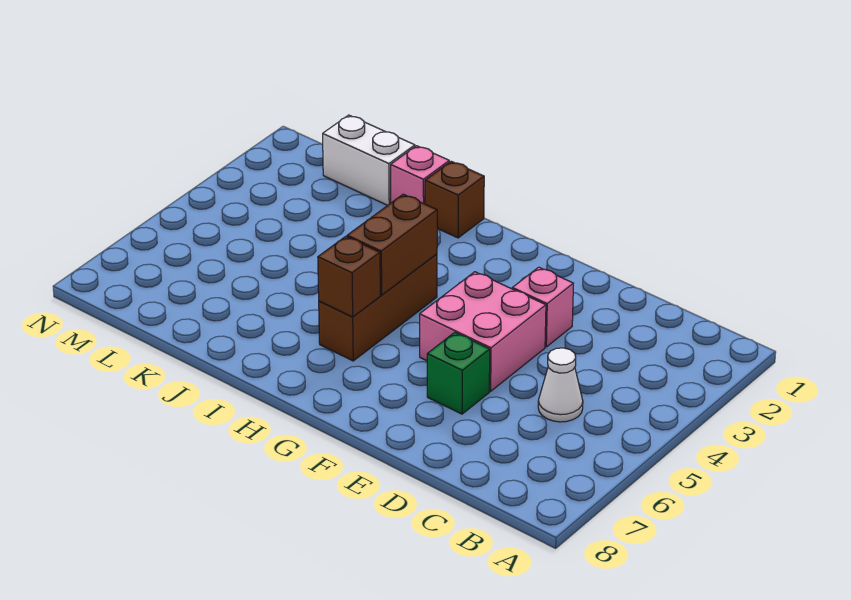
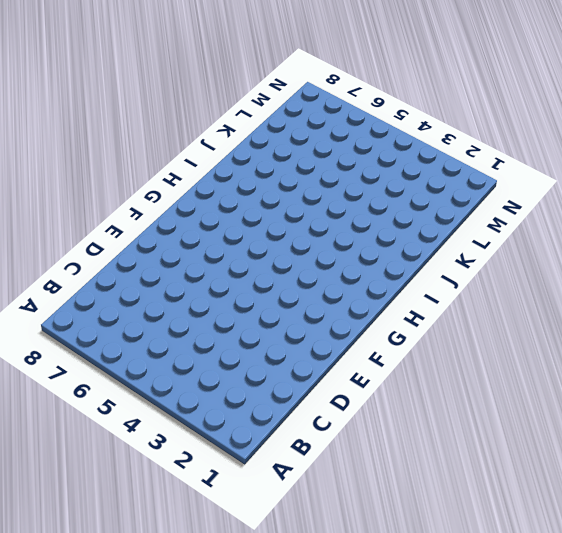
none -> white cone C5 level 1
none -> pink brick E3 level 1

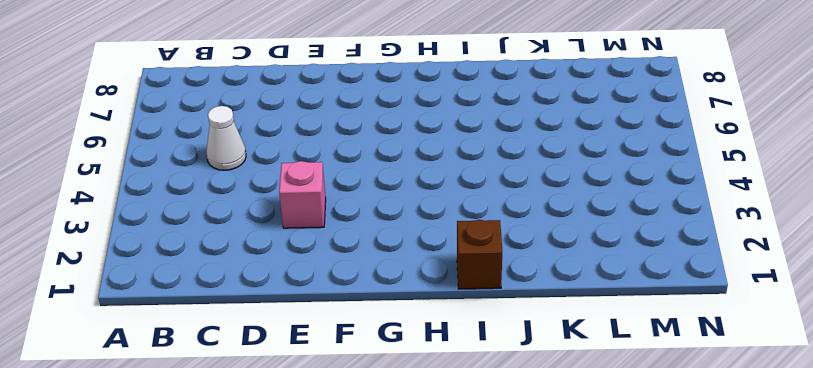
none -> pink brick E4:F5 level 1
none -> green brick E6 level 1

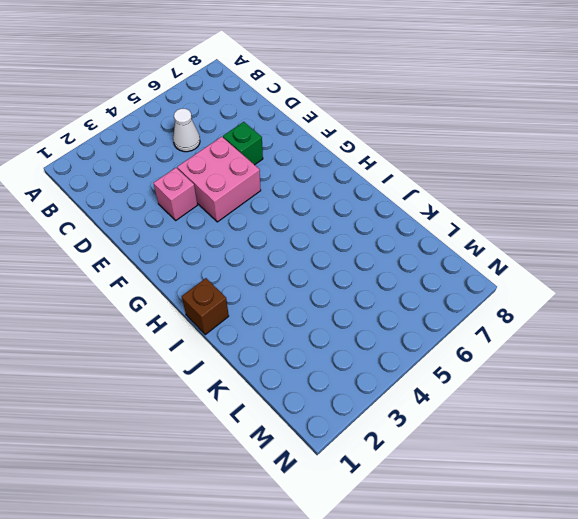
none -> brown brick H4:H6 level 1
none -> pink brick J1 level 1

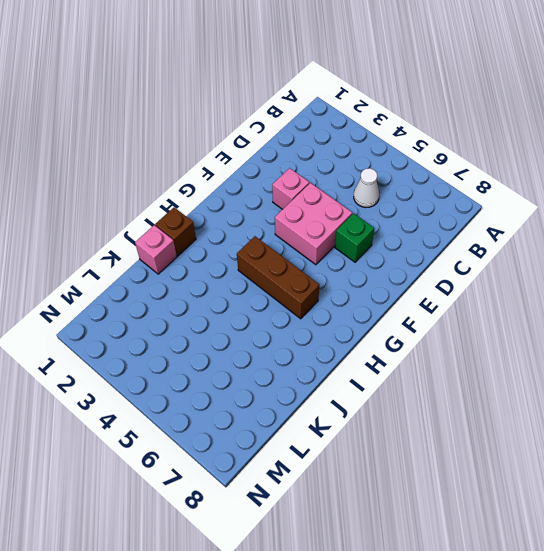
none -> white brick K1:L1 level 1
none -> brown brick H4:H5 level 2

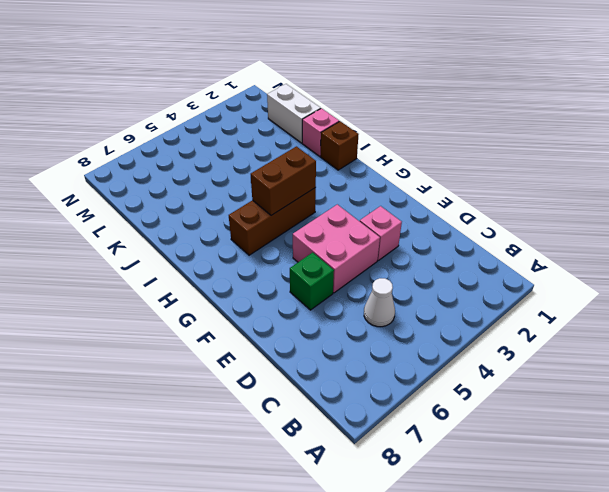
none -> brown brick H6 level 2

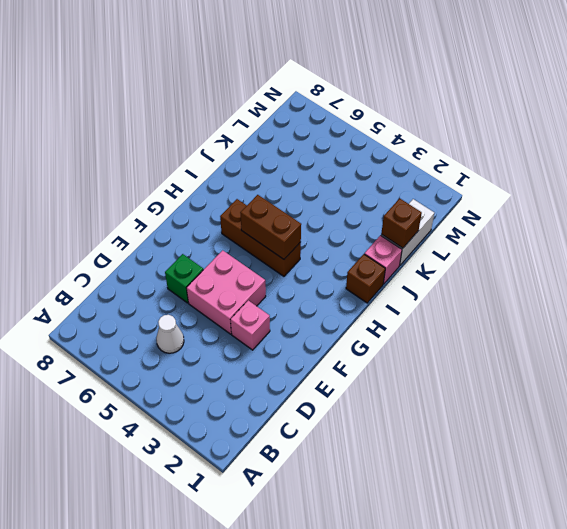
brown brick K1 level 2 -> brown brick H6 level 2

